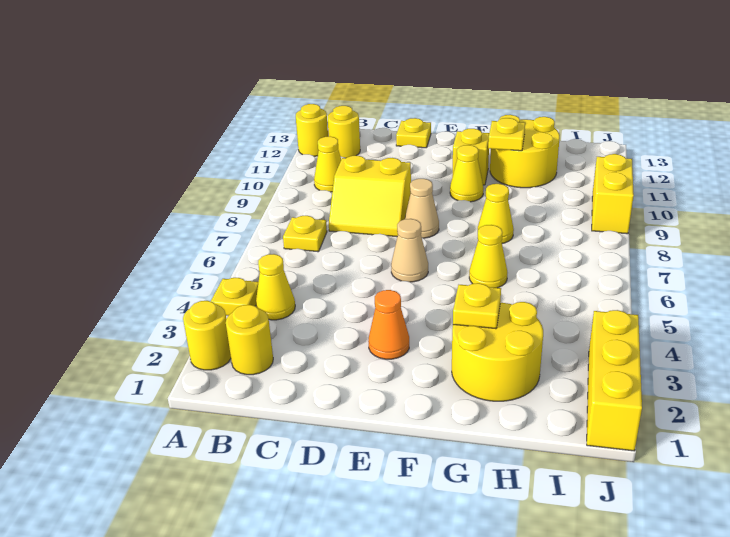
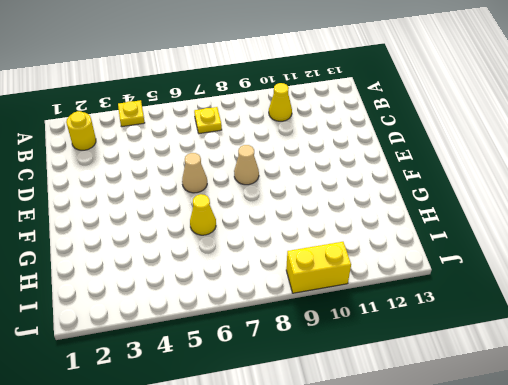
none -> yellow round brick A2 level 1
none -> yellow round brick A12 level 1
none -> yellow cone B4 level 1

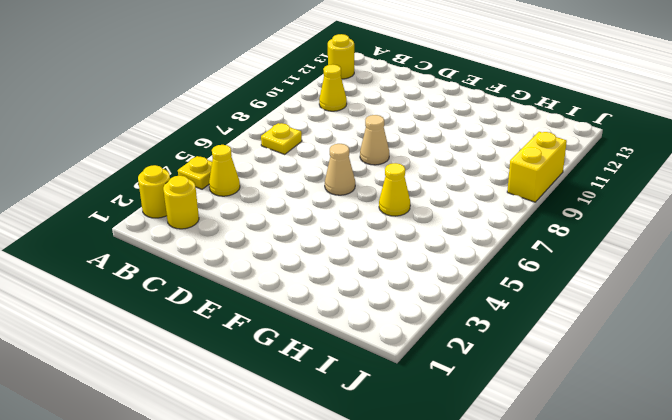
none -> yellow round brick B12 level 1
none -> yellow slope C8:D9 level 1 top 9
none -> yellow plate D13 level 1

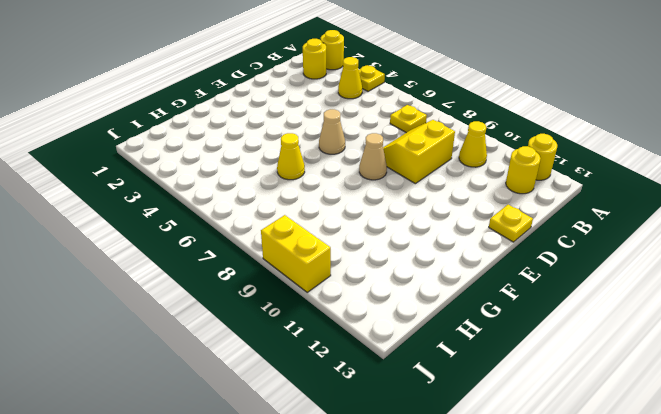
none -> orange cone E3 level 1
none -> yellow cone F10 level 1
none -> yellow brick F11 level 1

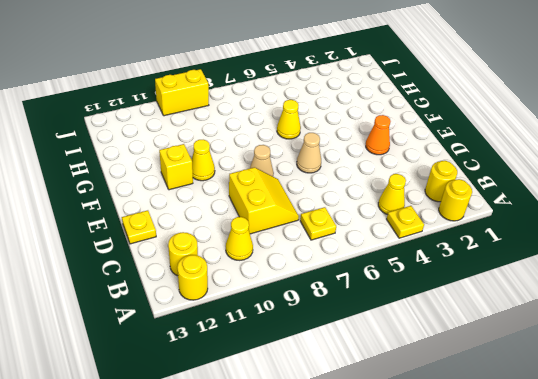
none -> yellow round brick G2:H3 level 1
none -> yellow cone G8 level 1
none -> yellow round brick G11:H12 level 1

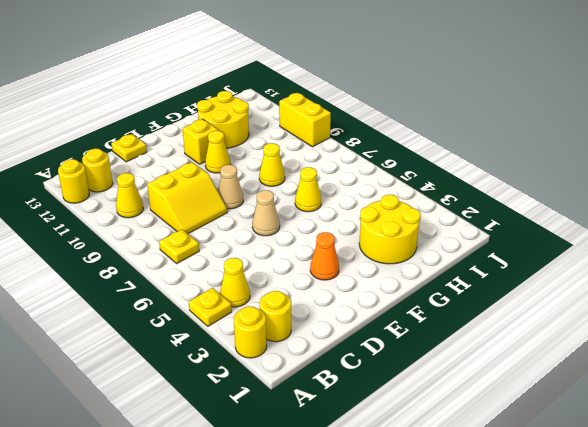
none -> yellow brick J1:J3 level 1
none -> yellow plate G3 level 2
none -> yellow plate G11 level 2

